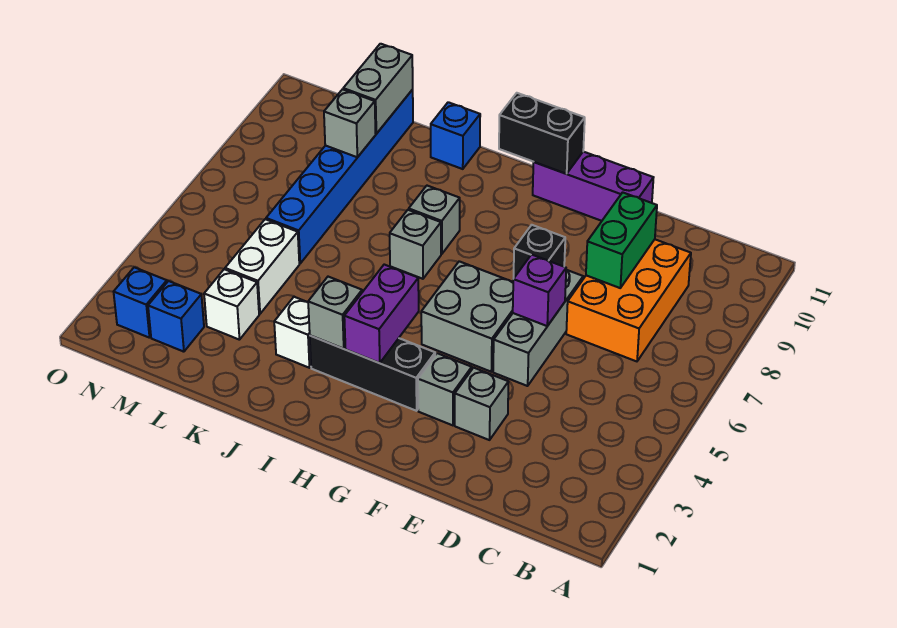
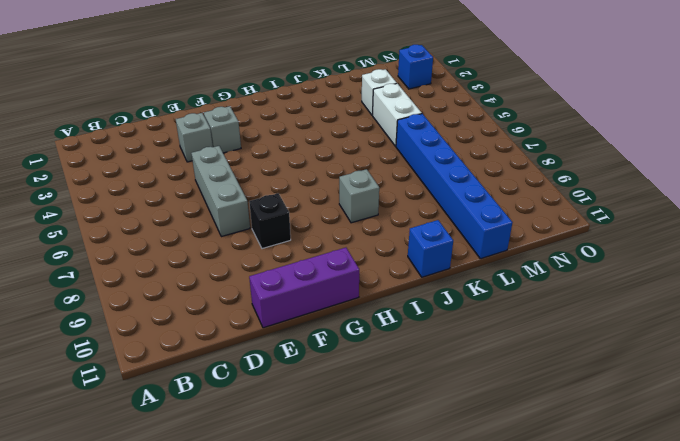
none -> orange brick C7:D9 level 1
none -> grey brick F5:G6 level 1
none -> black brick G3:I3 level 1

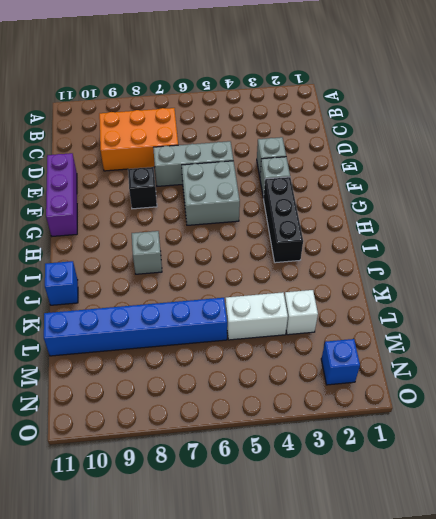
none -> grey brick I7 level 1
none -> white brick J3 level 1
none -> blue brick M2 level 1

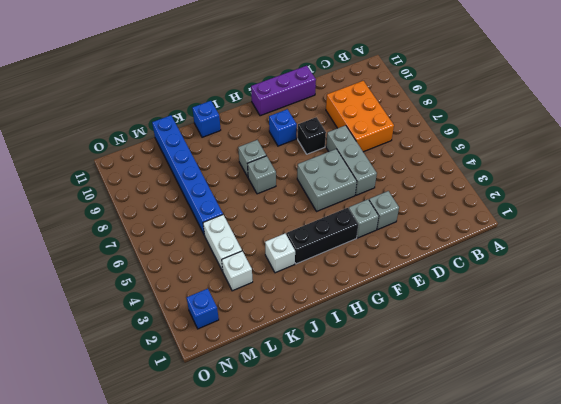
blue brick G9 level 1 -> blue brick M2 level 1
none -> green brick D8:D9 level 2
none -> purple brick E6 level 2
none -> black brick G11:H11 level 2

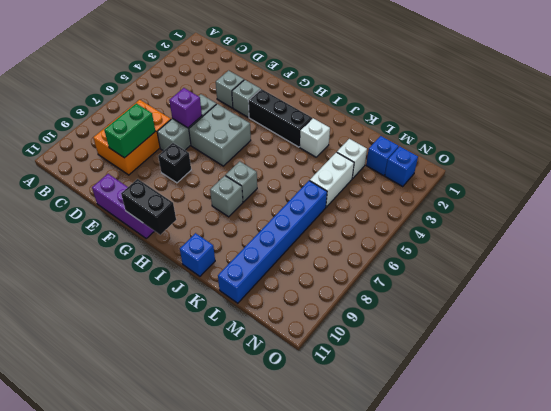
none -> purple brick H3:H4 level 2
none -> grey brick I3 level 2
none -> grey brick L9 level 2

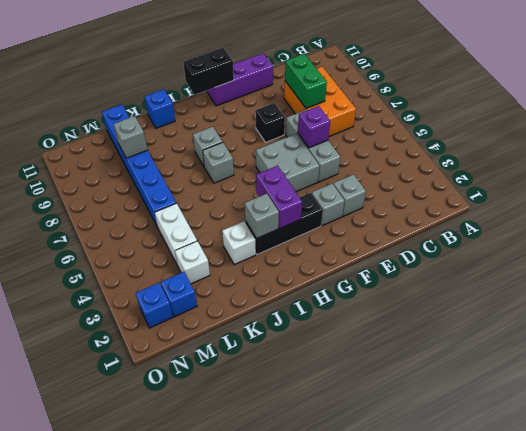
none -> grey brick L10:L11 level 2

